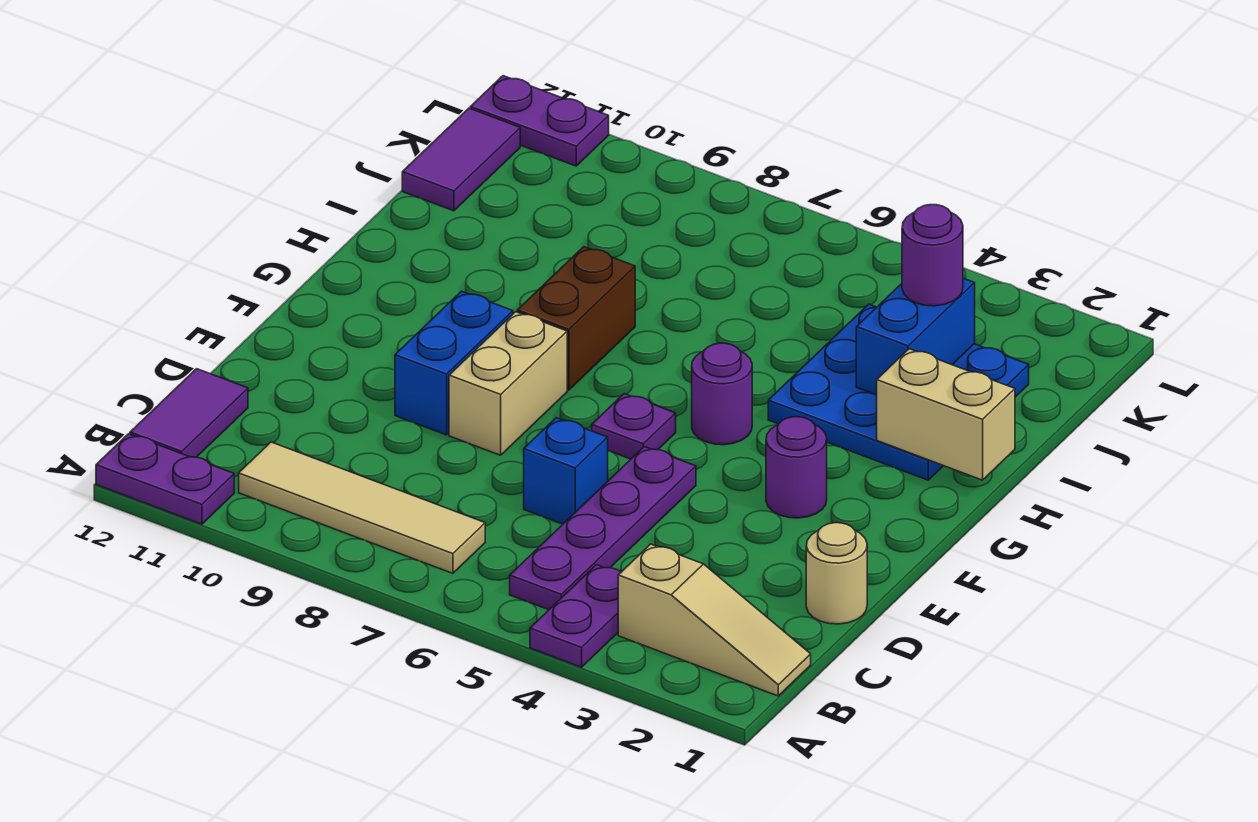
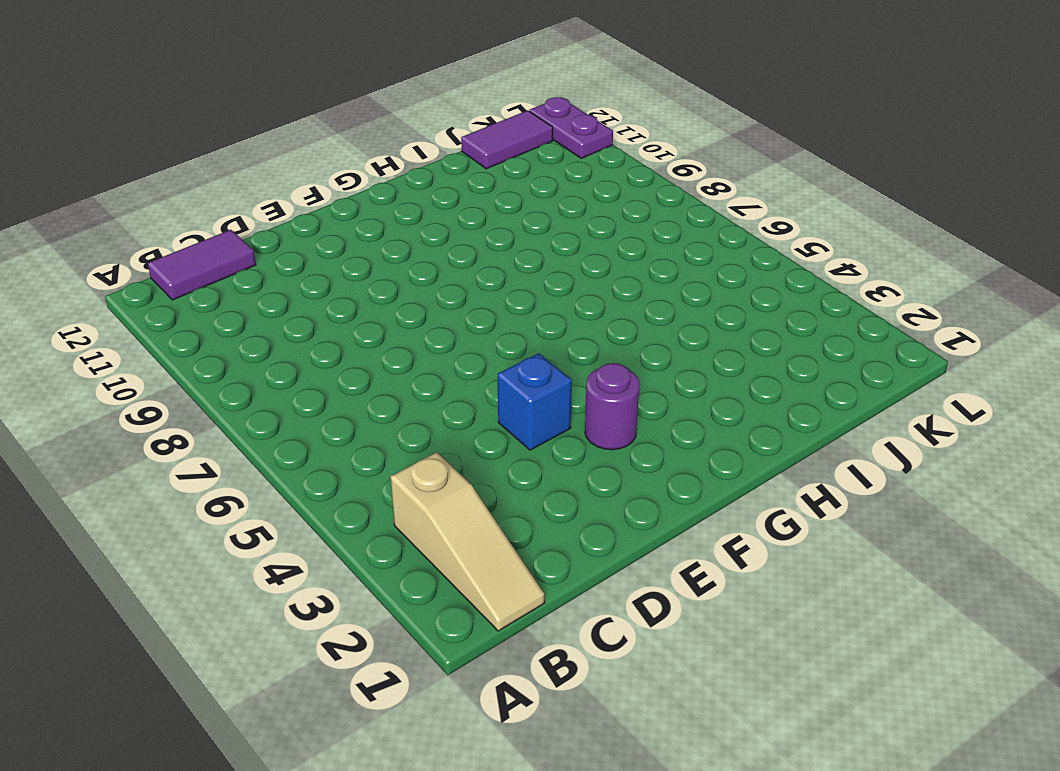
blue brick E4 level 1 -> blue brick D6 level 1
none -> purple plate A4:B4 level 1
none -> purple plate A11:A12 level 1
none -> purple plate B5:E5 level 1

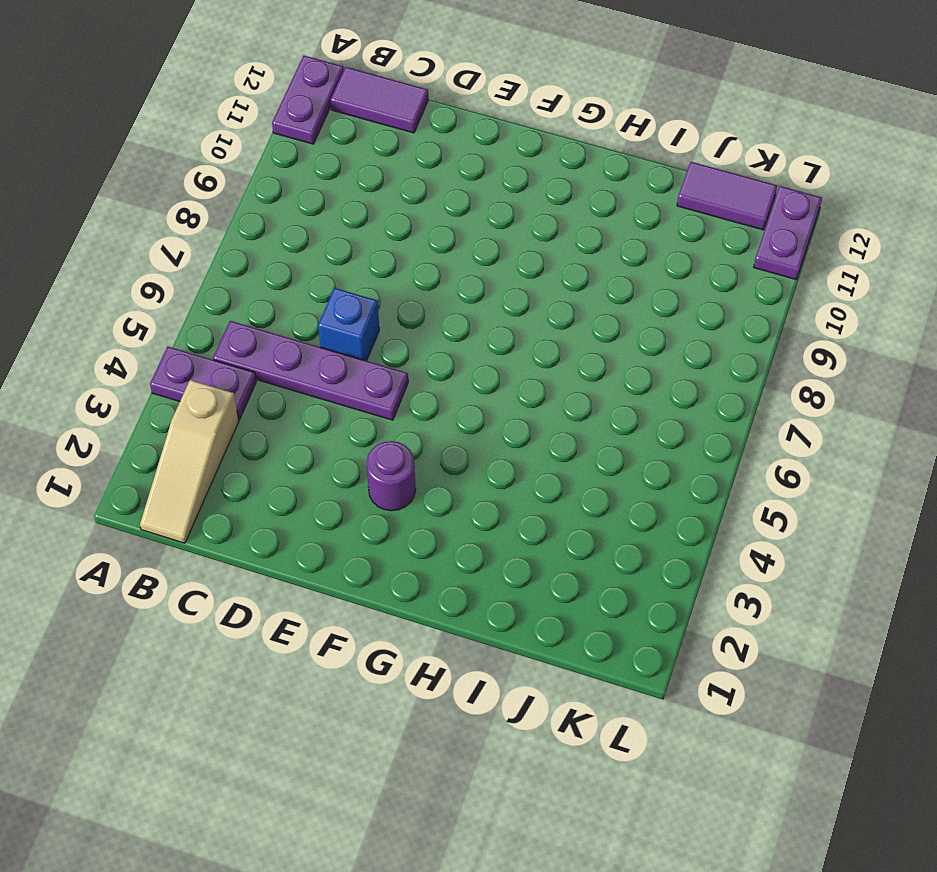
none -> tan tile B7:B10 level 1
none -> tan round brick D1 level 1
none -> tan brick E8:F8 level 1

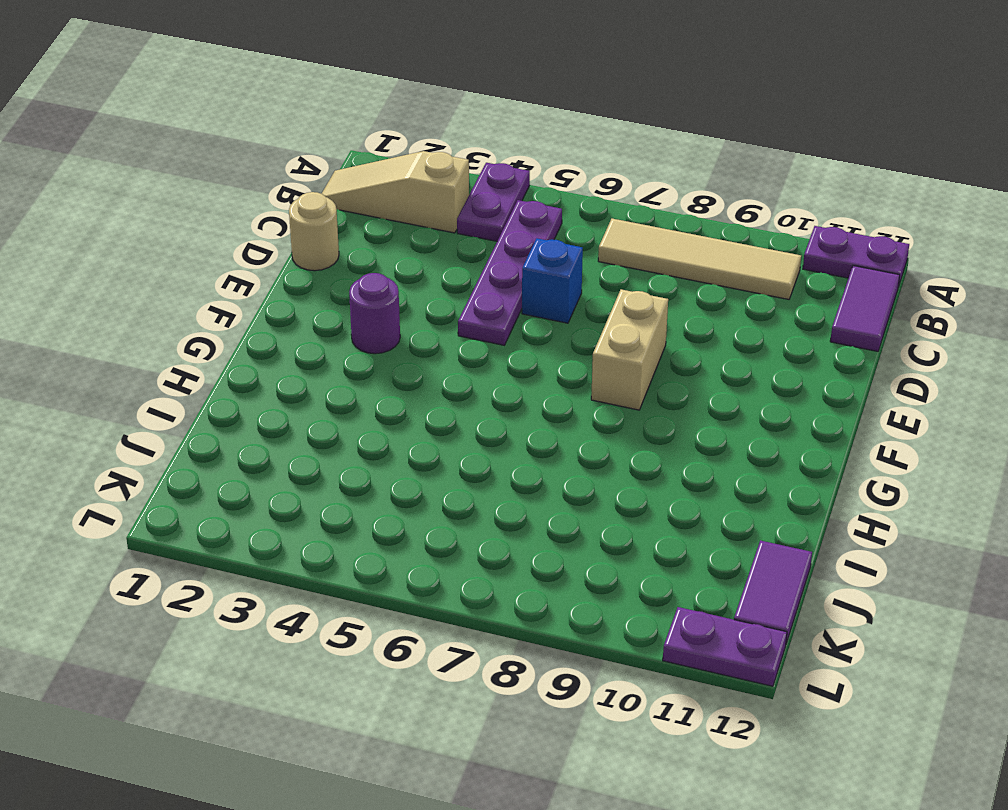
none -> blue brick E9:F9 level 1
none -> purple plate F6 level 1
none -> purple round brick G5 level 1

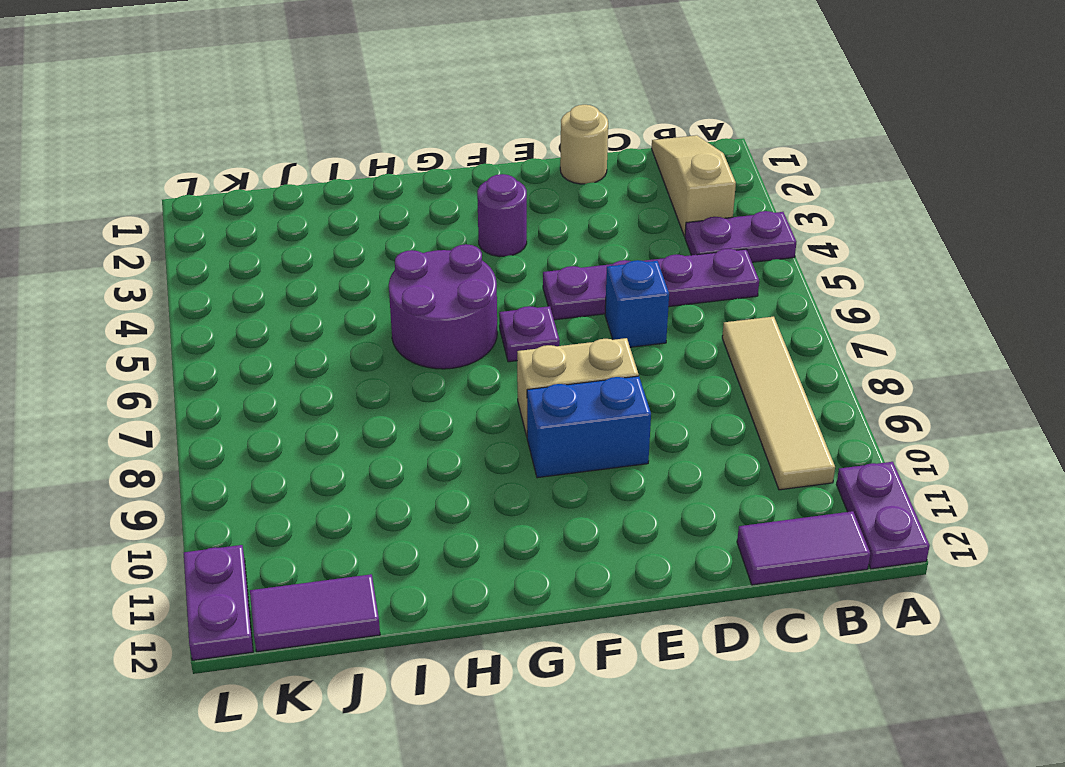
purple round brick G5:H6 level 1 -> purple round brick G5 level 1
none -> brown brick G8:H8 level 1
none -> blue plate H2:J4 level 1
none -> tan brick H1:H2 level 2

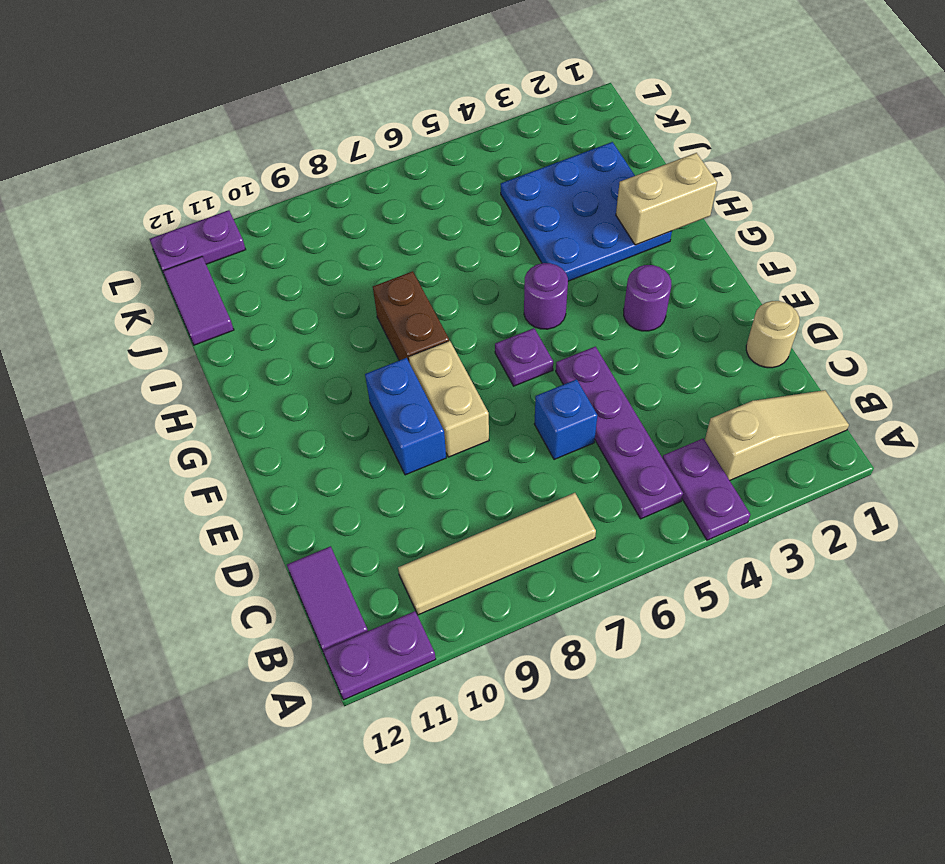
none -> blue brick I3:J3 level 2
none -> purple round brick J3 level 3

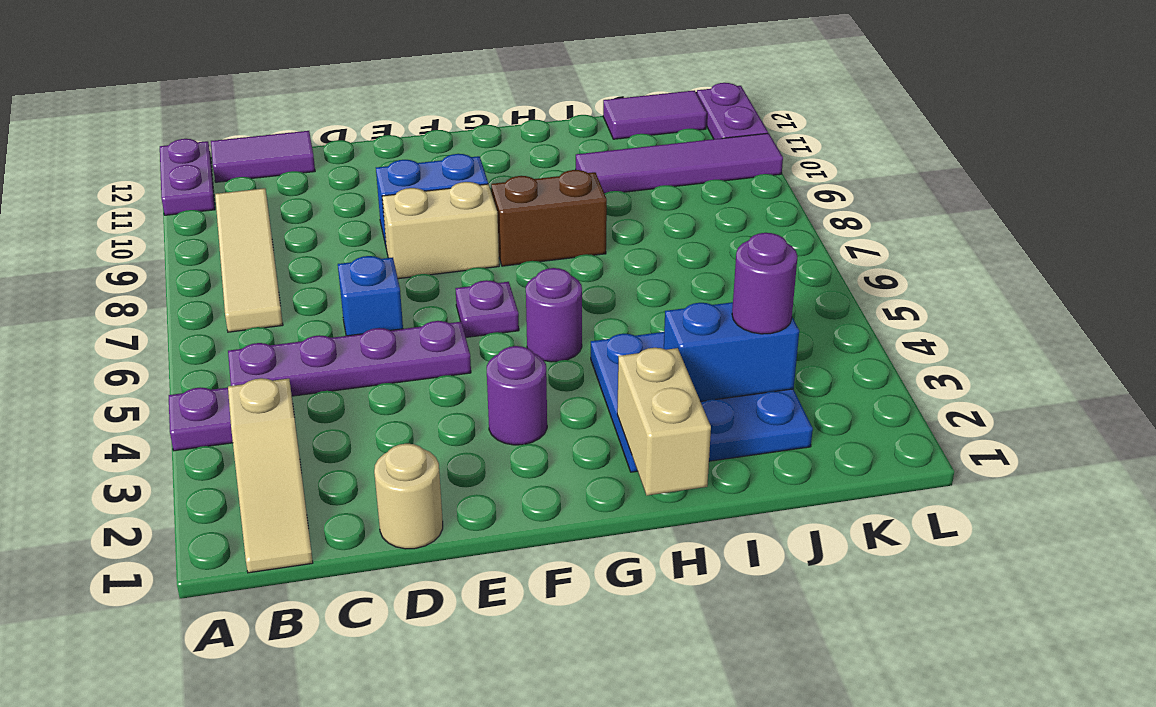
purple tile I10:L10 level 1 -> none

